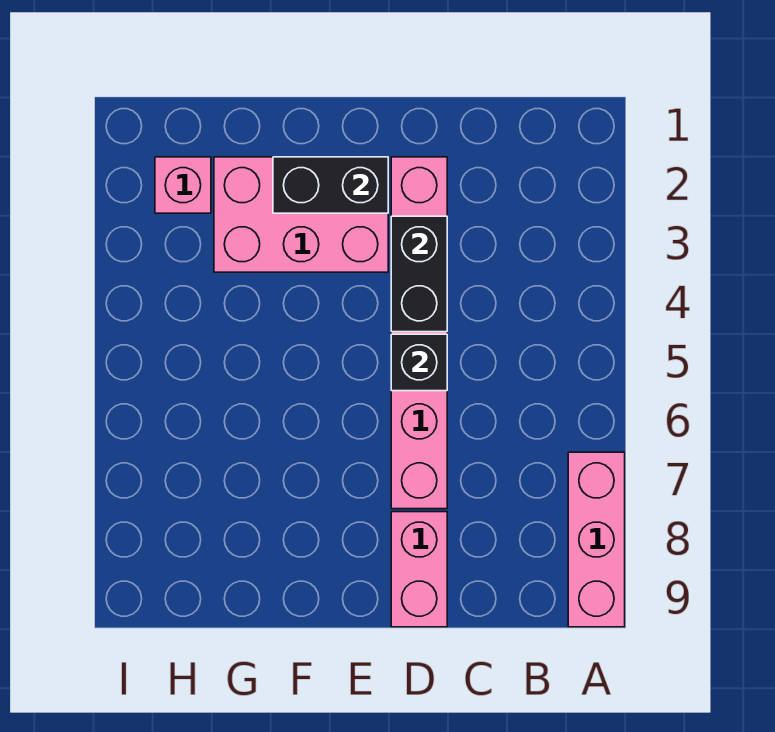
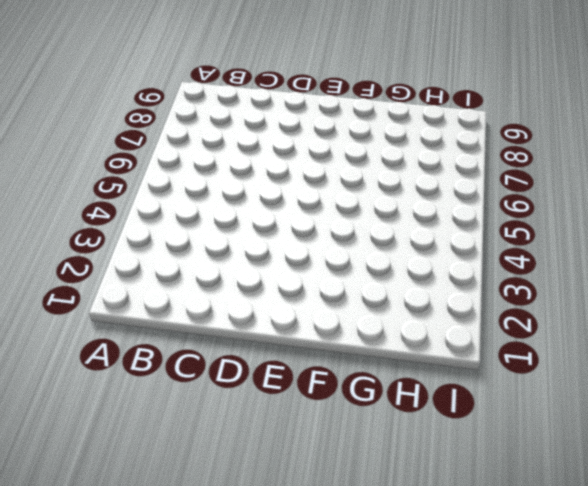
none -> pink brick A7:A9 level 1
none -> pink brick D2:D7 level 1

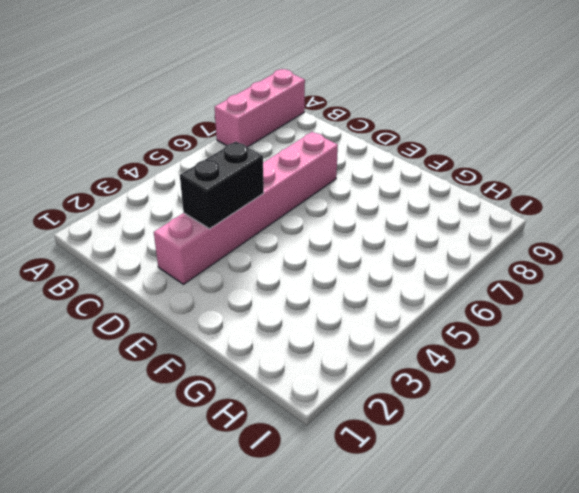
none -> pink brick D8:D9 level 1
none -> pink brick E2:G3 level 1

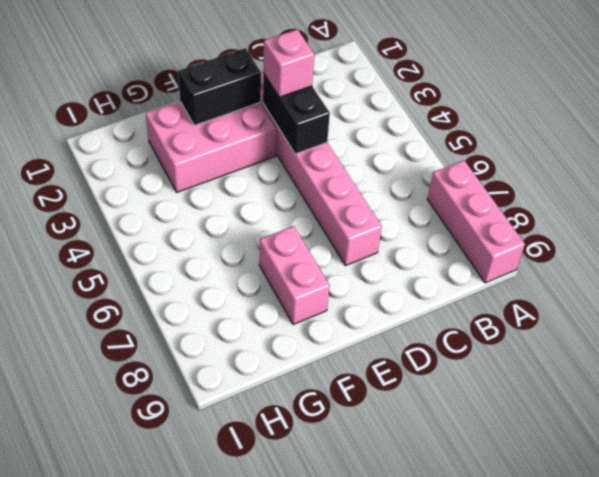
pink brick D3 level 3 -> pink brick H2 level 1
pink brick F7:F8 level 1 -> pink brick D8:D9 level 1
none -> black brick D5 level 2

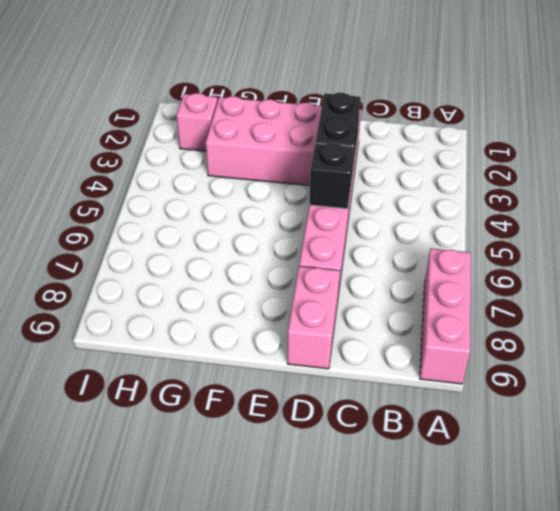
none -> black brick E2:F2 level 2

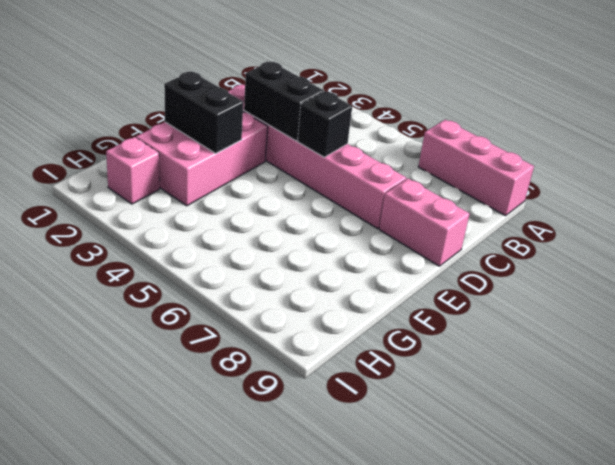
black brick F2:F3 level 2 -> black brick E2:F2 level 2

